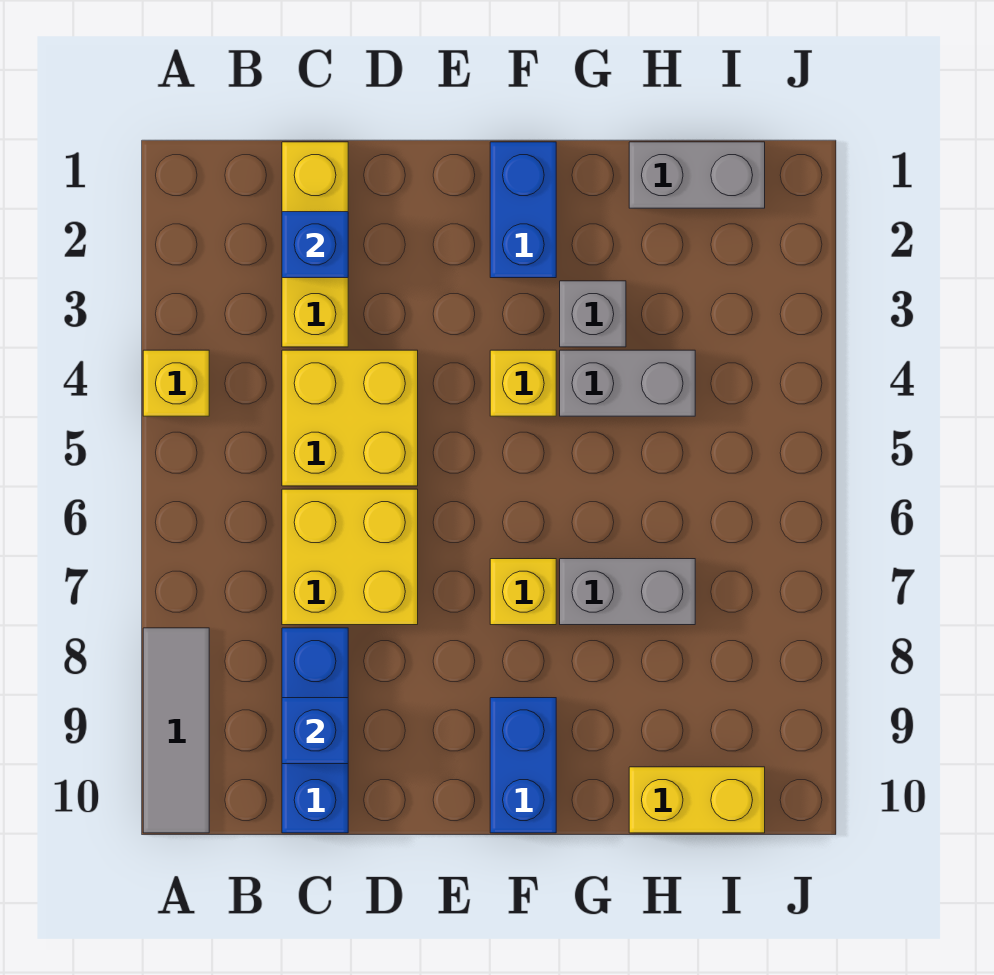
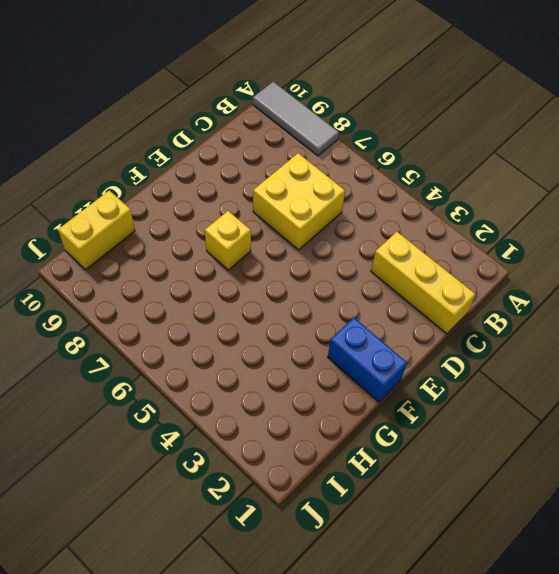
none -> yellow brick A4 level 1
none -> yellow brick C4:D5 level 1
none -> blue brick C8:C10 level 1

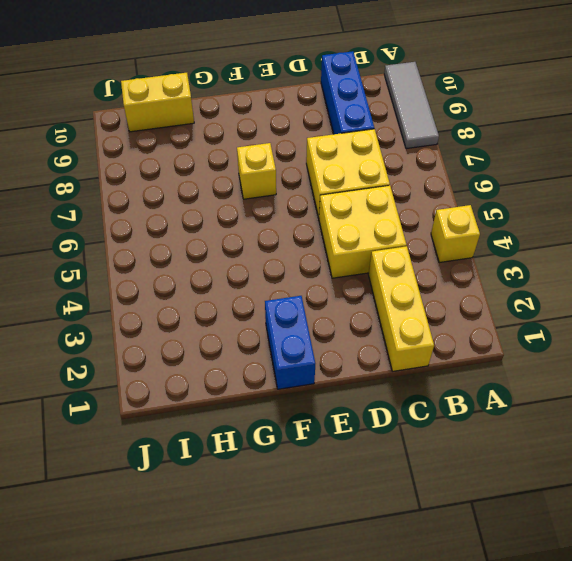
none -> yellow brick F4 level 1
none -> blue brick F9:F10 level 1
none -> grey brick G3 level 1

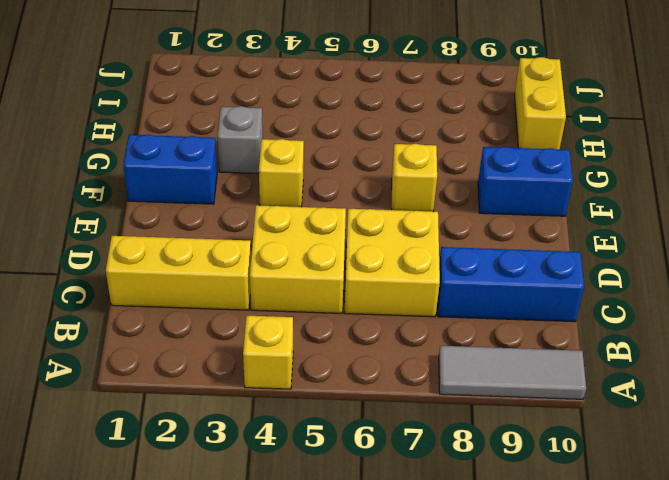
none -> grey brick G4:H4 level 1
none -> grey brick G7:H7 level 1
none -> grey brick H1:I1 level 1

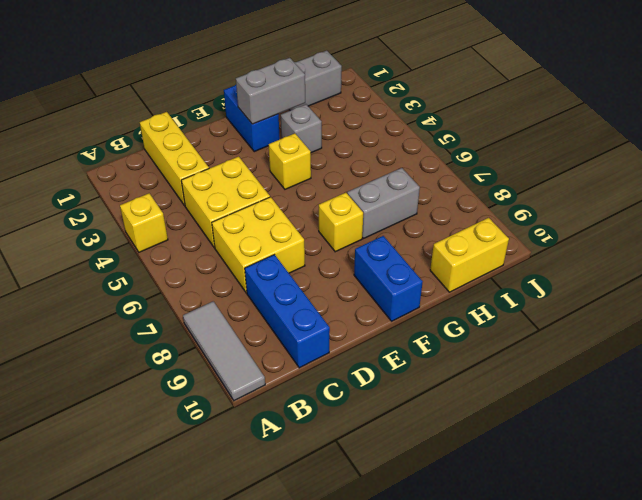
grey brick F2:G2 level 2 -> grey brick G4:H4 level 1
none -> blue brick C2 level 2
none -> blue brick C9 level 2

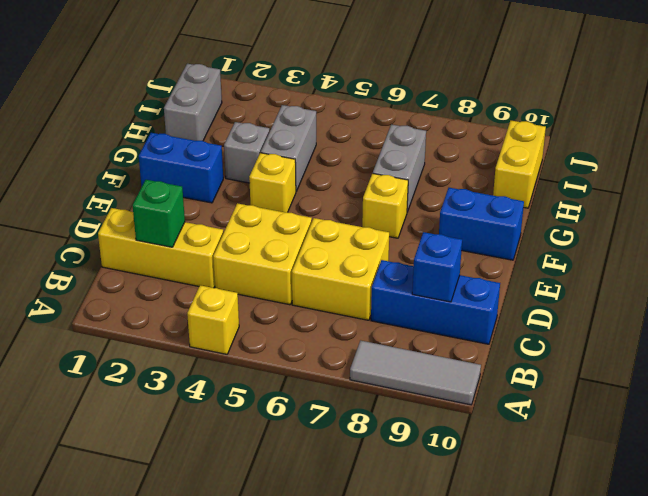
green brick C2 level 2 -> blue brick C2 level 2

